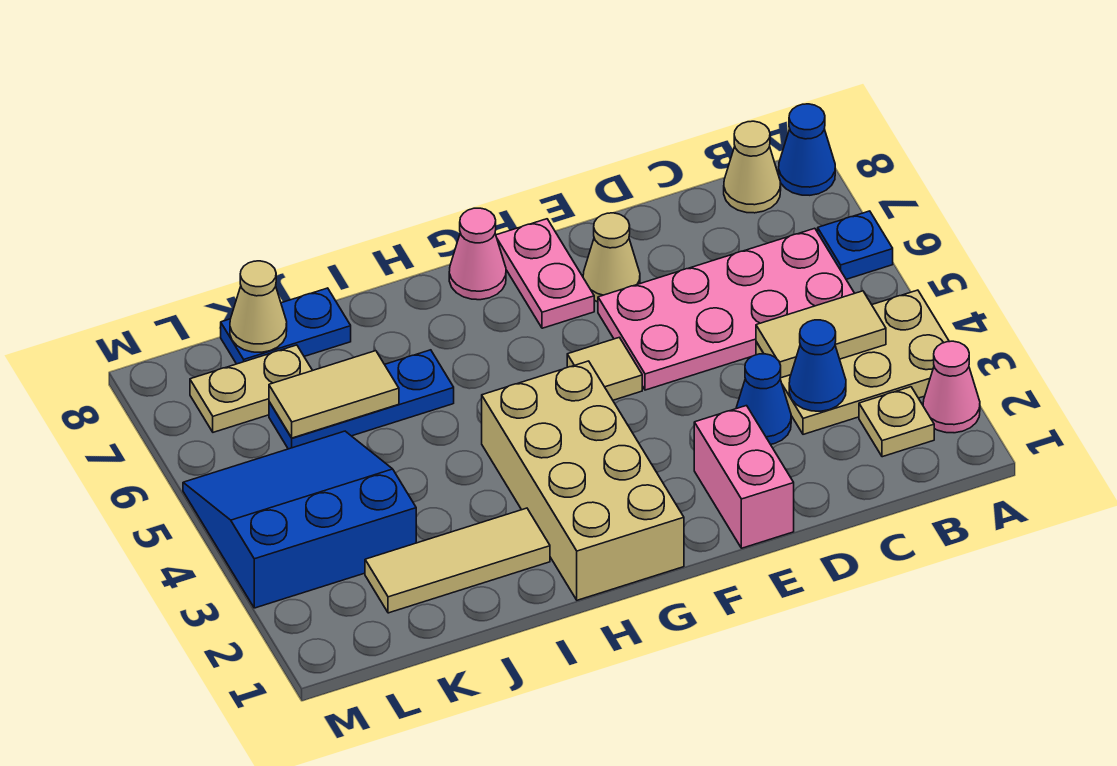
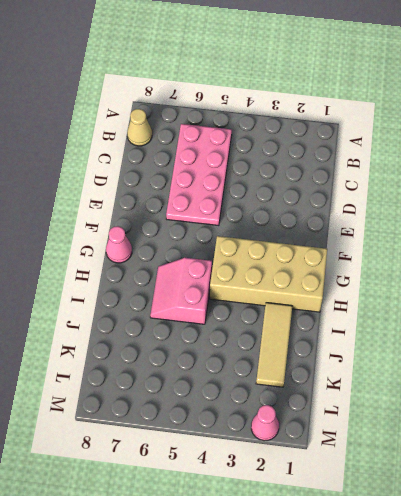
pink slope H5:I6 level 1 top 5 -> blue plate I6:K6 level 1
pink cone M2 level 1 -> pink cone A2 level 1
none -> tan plate A3:C4 level 1
none -> blue plate A6 level 1
none -> blue cone A8 level 1

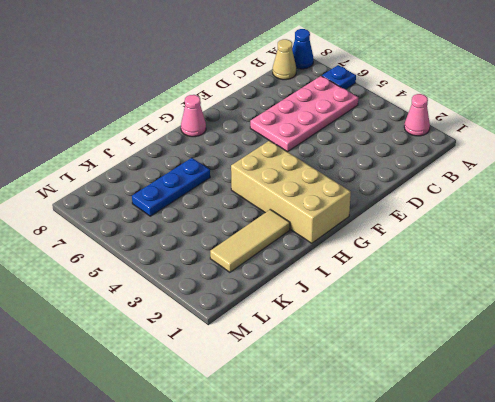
none -> tan plate A3:C4 level 1
none -> tan plate B2 level 1
none -> blue cone D3 level 1

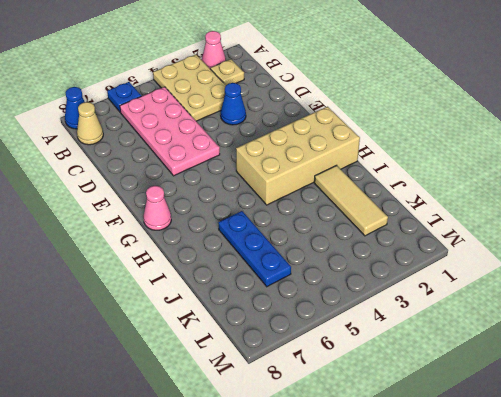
none -> pink brick E1:E2 level 1
none -> tan cone E7 level 1
none -> tan tile F5 level 1

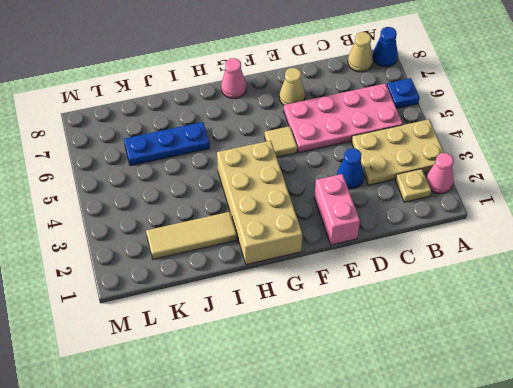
none -> pink plate F7:F8 level 1
none -> blue plate J8:K8 level 1
none -> blue slope K3:M5 level 1 top 3

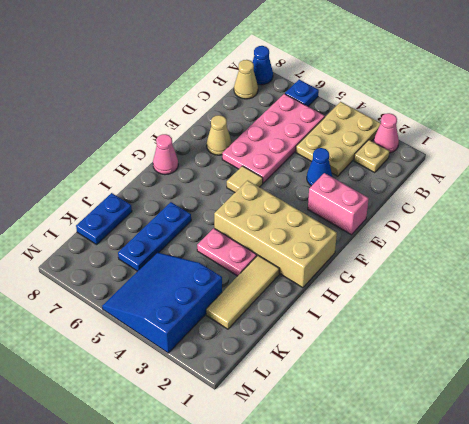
pink plate I3:I4 level 1 -> pink plate F7:F8 level 1
none -> tan plate K7:L7 level 1
none -> tan tile B4:C4 level 2
none -> blue cone C3 level 2

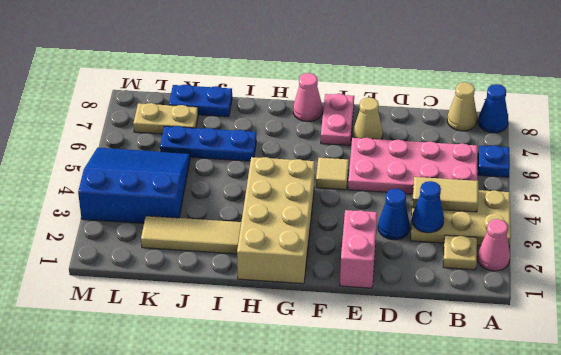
none -> tan tile J6:K6 level 2
none -> tan cone K8 level 2

